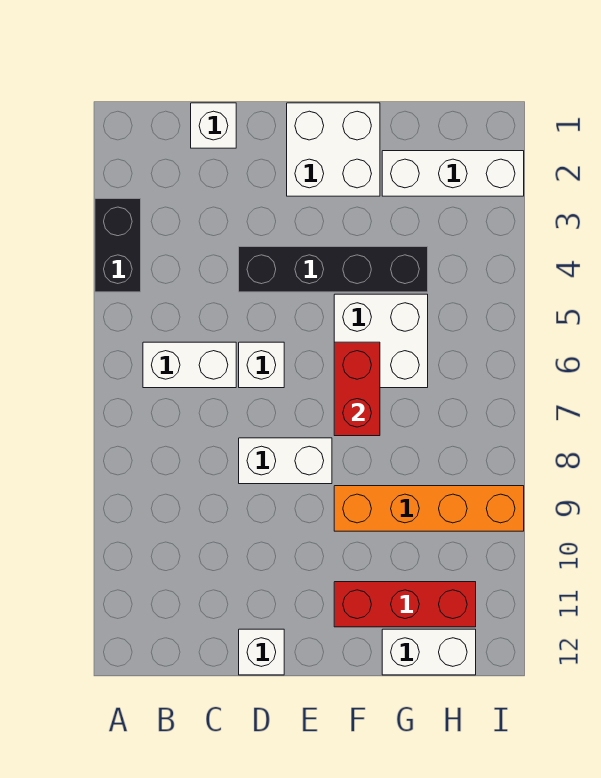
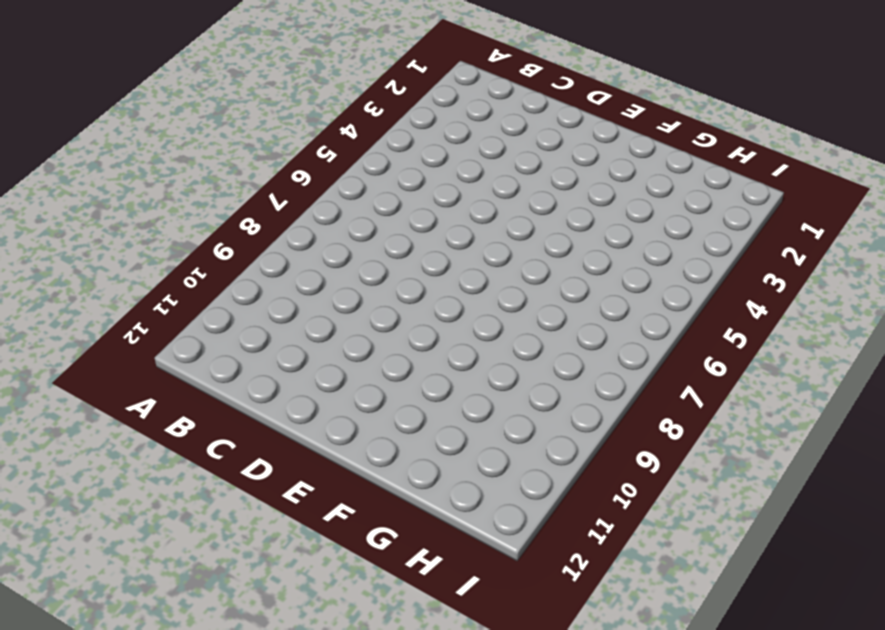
none -> black brick A3:A4 level 1
none -> white brick B6:C6 level 1
none -> white brick C1 level 1

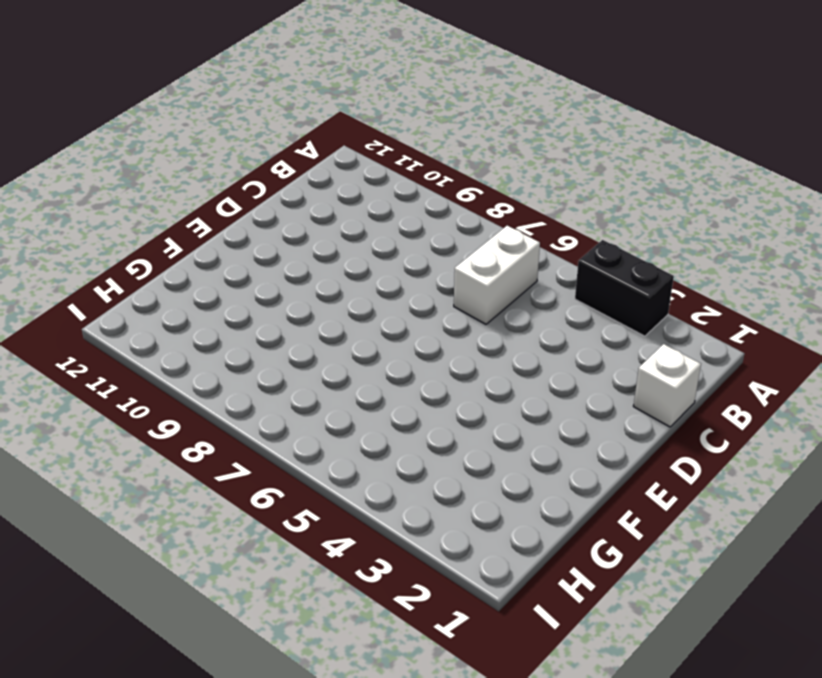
none -> black brick D4:G4 level 1
none -> white brick D6 level 1
none -> white brick D8:E8 level 1

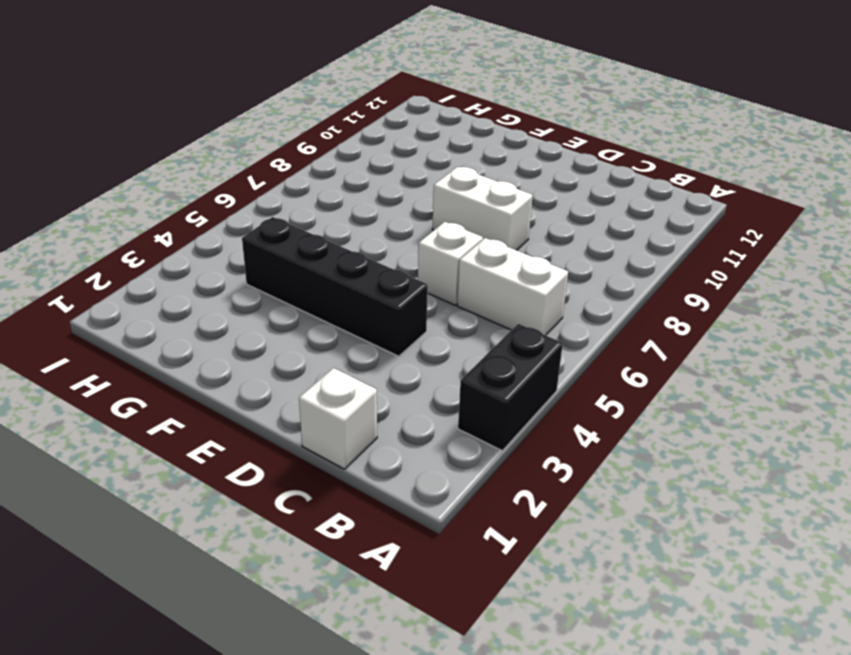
none -> white brick D12 level 1
none -> white brick E1:F2 level 1
none -> white brick F5:G6 level 1

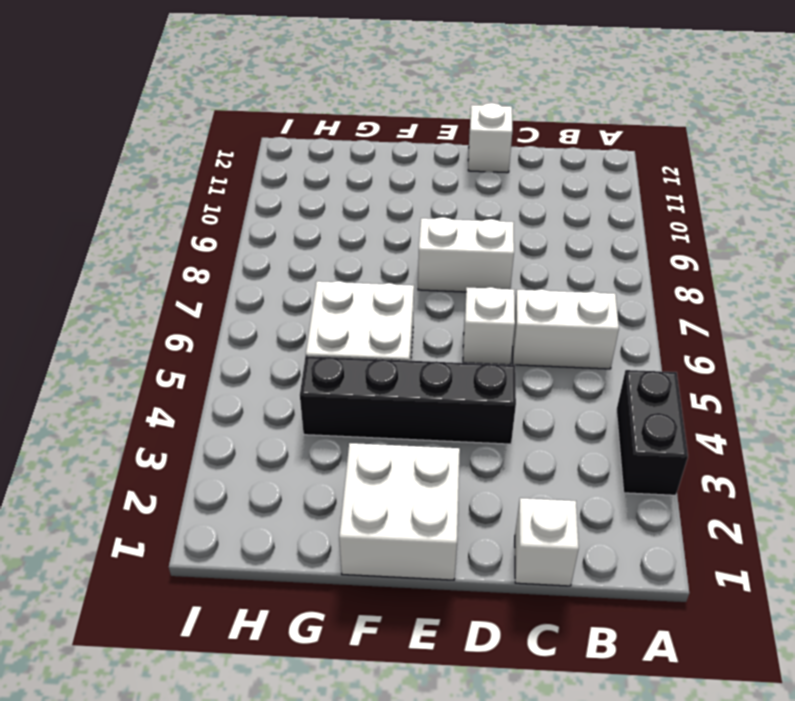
none -> orange brick F9:I9 level 1
none -> red brick F11:H11 level 1
none -> white brick G2:I2 level 1

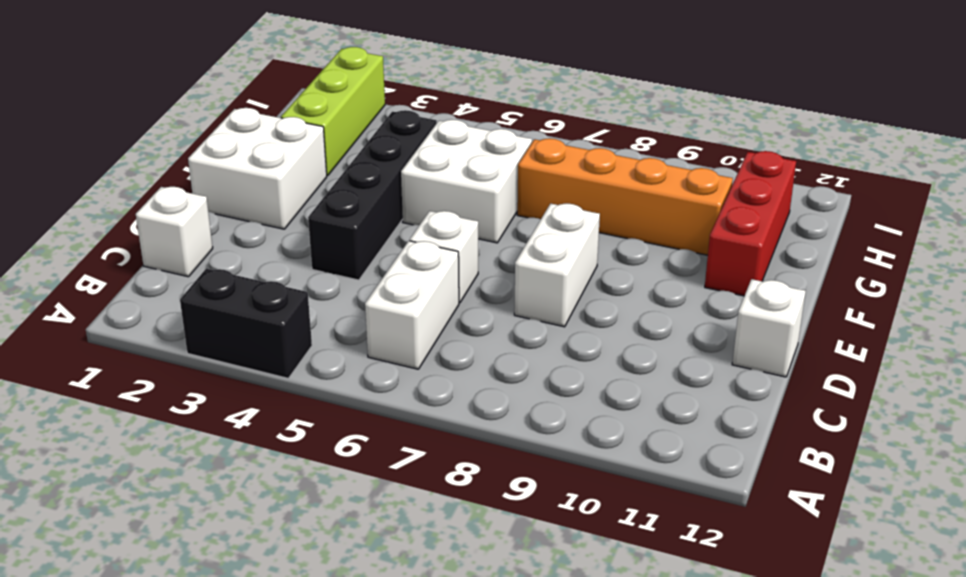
lime brick G2:I2 level 1 -> white brick G2:I2 level 1
orange brick G7:G10 level 1 -> orange brick F9:I9 level 1
none -> white brick G12:H12 level 1
none -> red brick F6:F7 level 2

